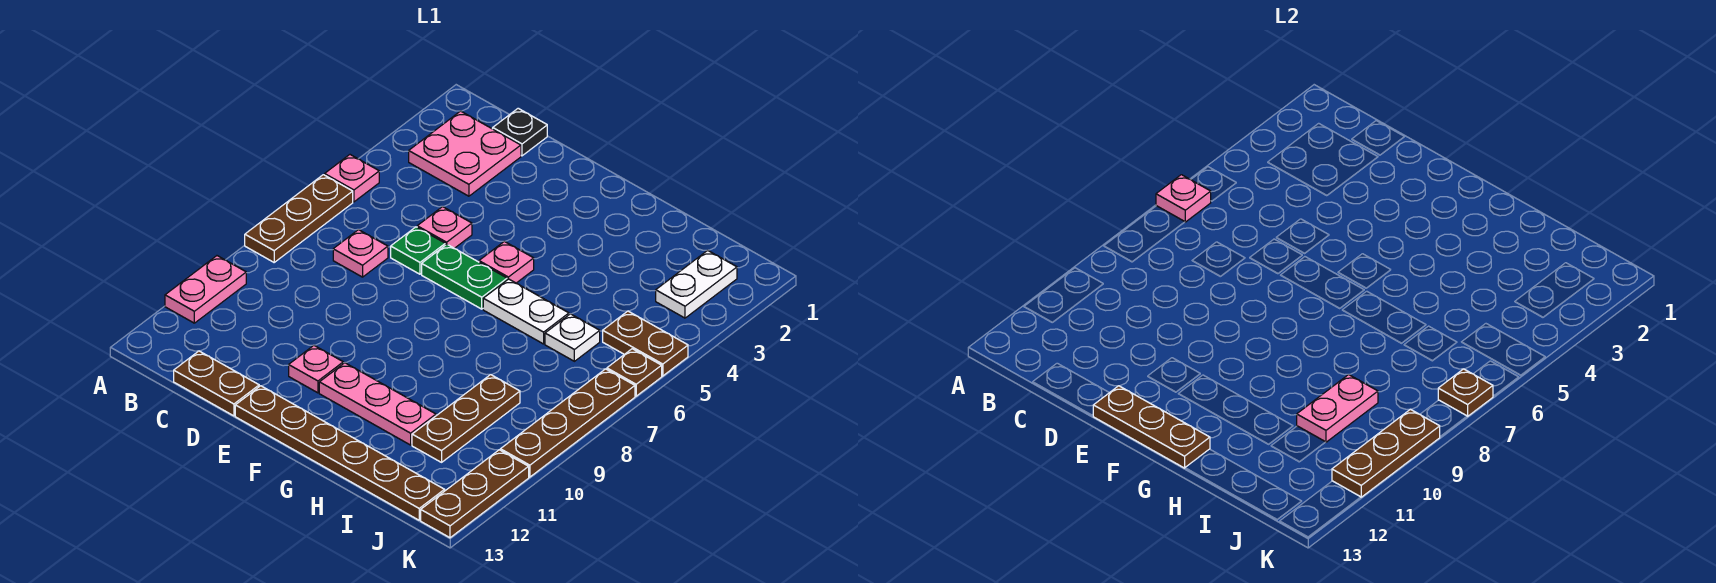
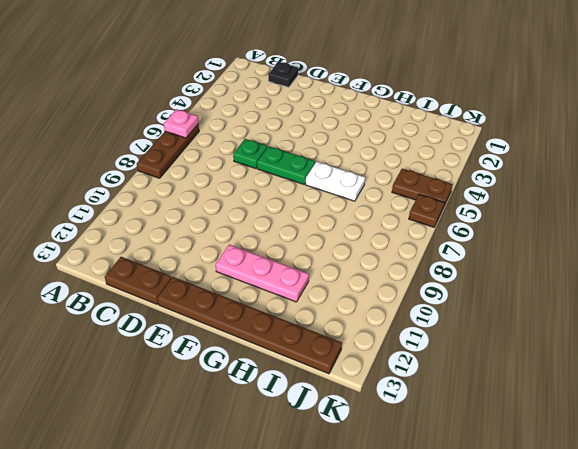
none -> pink plate A5 level 1
none -> pink plate A10:A11 level 1
none -> pink plate B2:C3 level 1

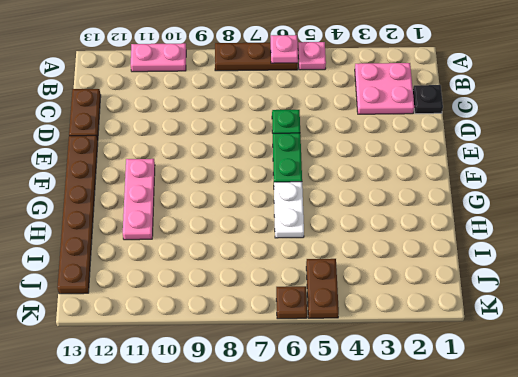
none -> pink plate C7 level 1
none -> pink plate D5 level 1
none -> pink plate E11 level 1

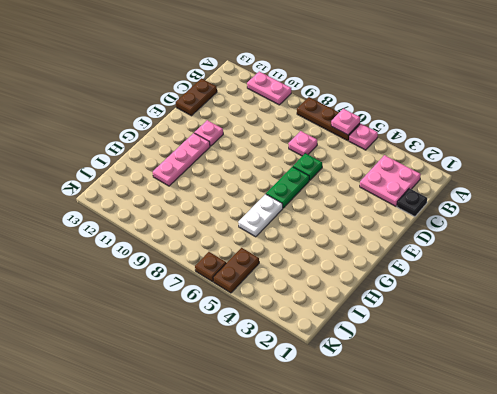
none -> pink plate D5 level 1
none -> brown plate E13:J13 level 1
none -> pink plate F5 level 1

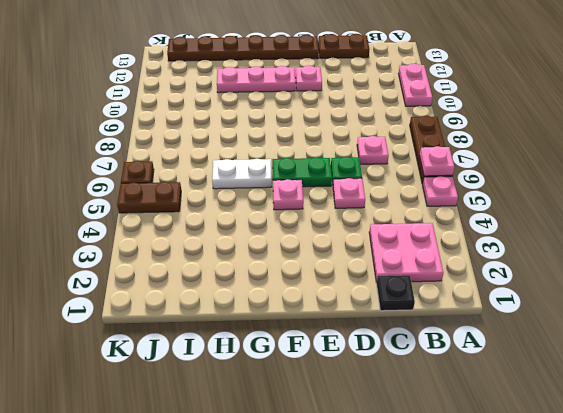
none -> white plate I6 level 1
none -> brown plate I9:I11 level 1
none -> white plate J2:J3 level 1

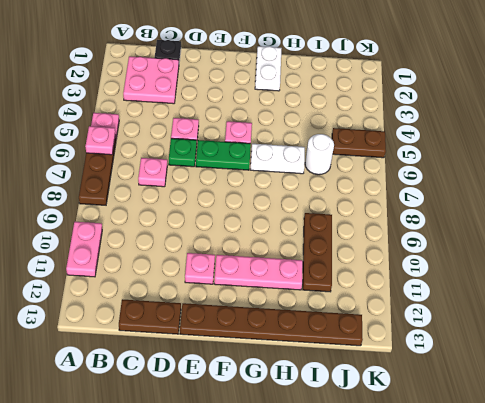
white plate G1:G2 level 1 -> white plate J2:J3 level 1
white round brick I6 level 1 -> white plate I6 level 1
none -> brown plate K6 level 1
none -> brown plate K7:K10 level 1
none -> brown plate K11:K13 level 1

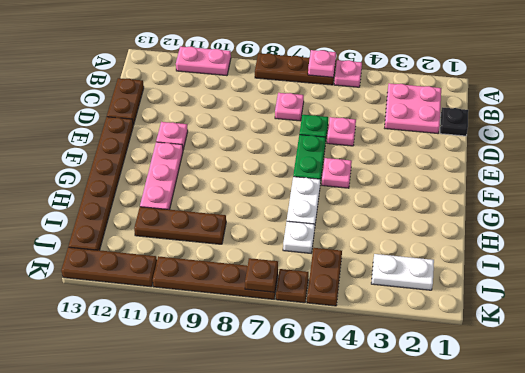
none -> brown plate E13:G13 level 2
none -> pink plate I9:I10 level 2
none -> brown plate K9:K11 level 2

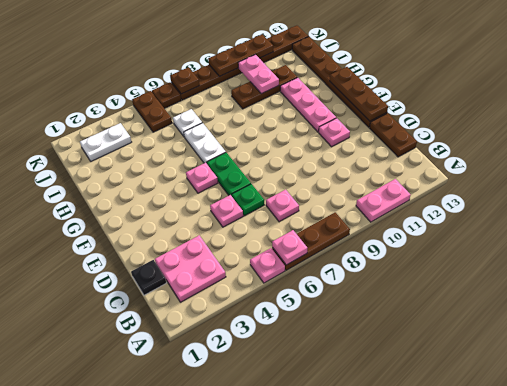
pink plate I10:J10 level 2 -> pink plate I9:I10 level 2

